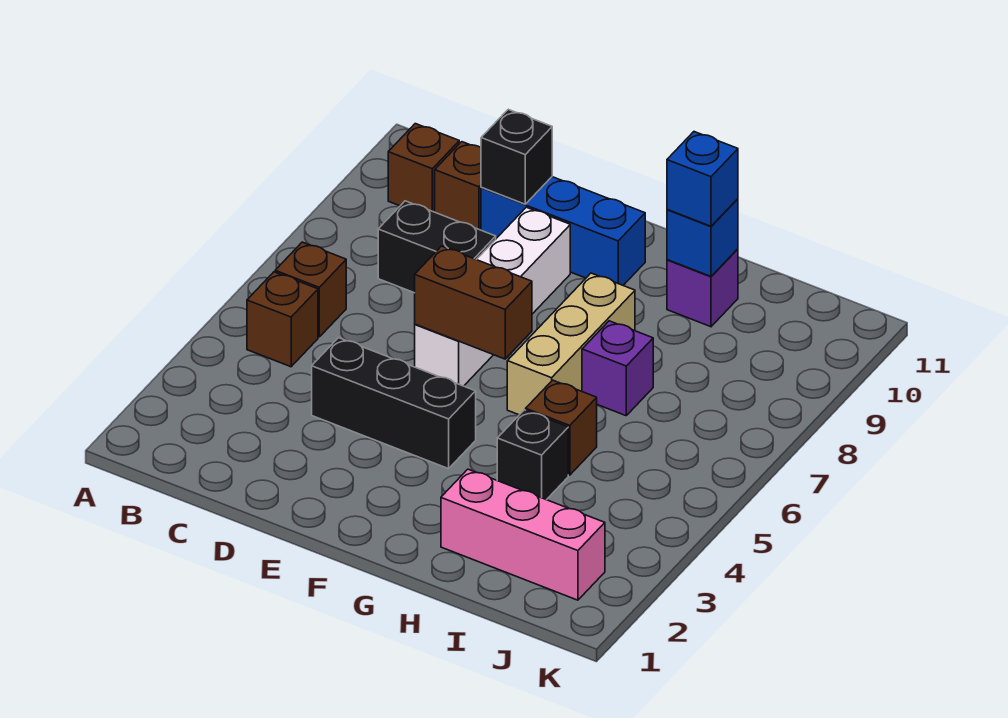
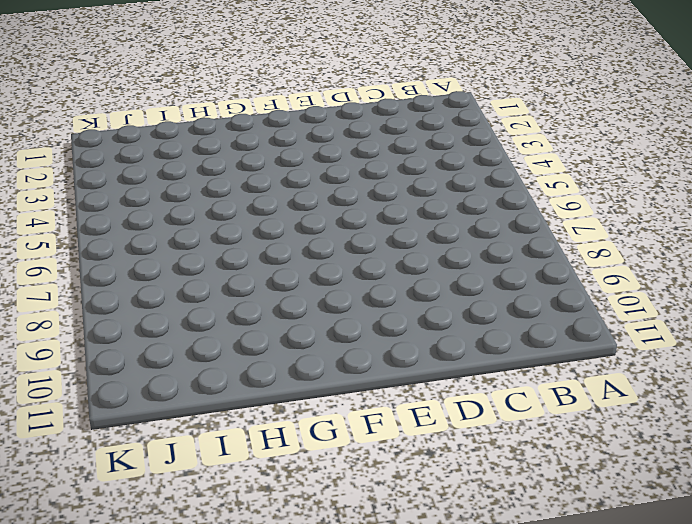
none -> brown brick B5 level 1
none -> brown brick B6 level 1
none -> brown brick B10 level 1

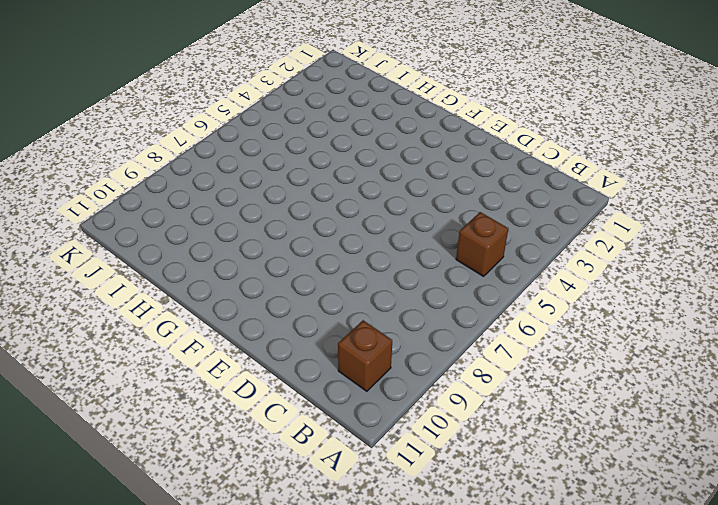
none -> brown brick B6 level 1
none -> black brick C8:D8 level 1
none -> brown brick C10 level 1

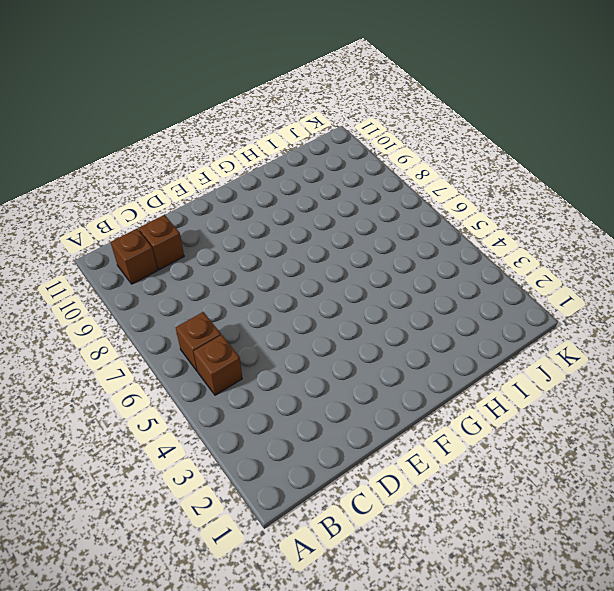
none -> black brick C8:D8 level 1
none -> black brick D4:F4 level 1
none -> blue brick D10:F10 level 1

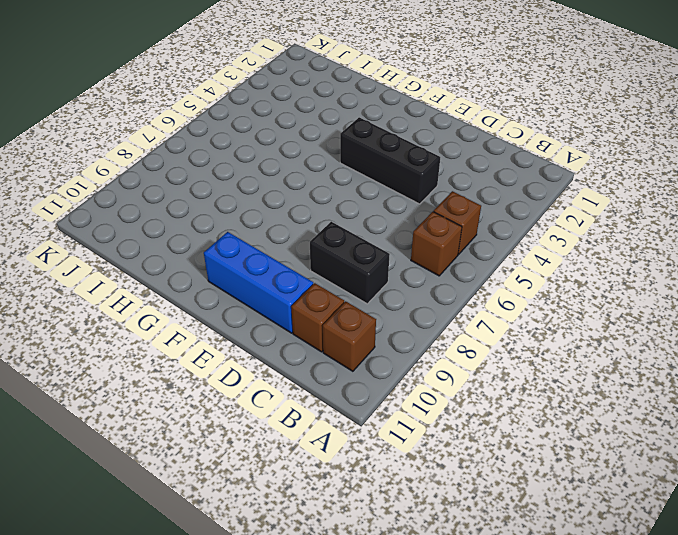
none -> white brick E6:E9 level 1
none -> tan brick G6:G8 level 1
none -> pink brick H2:J2 level 1

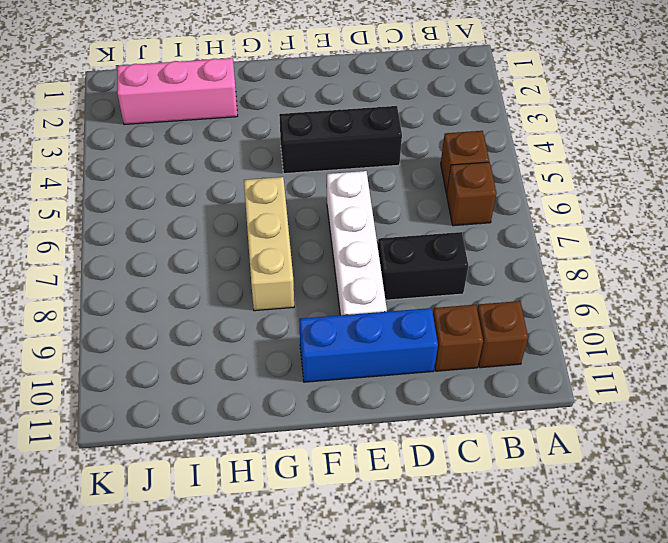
none -> black brick H4 level 1
none -> brown brick H5 level 1
none -> purple brick H7 level 1

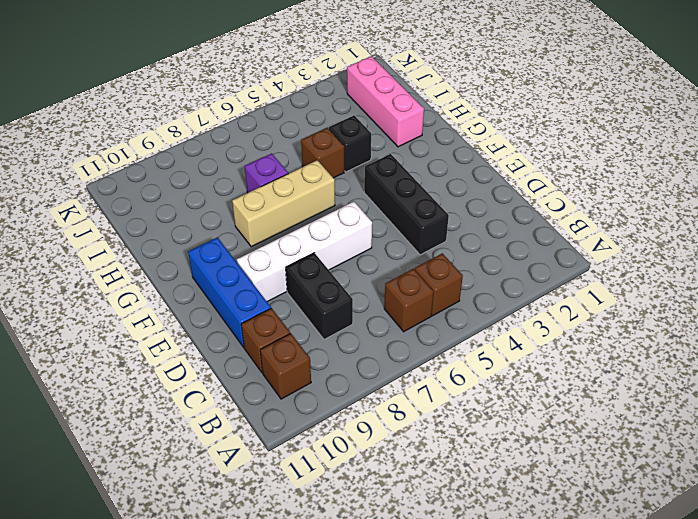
none -> purple brick H10 level 1
none -> black brick D10 level 2
none -> brown brick E6:F6 level 2

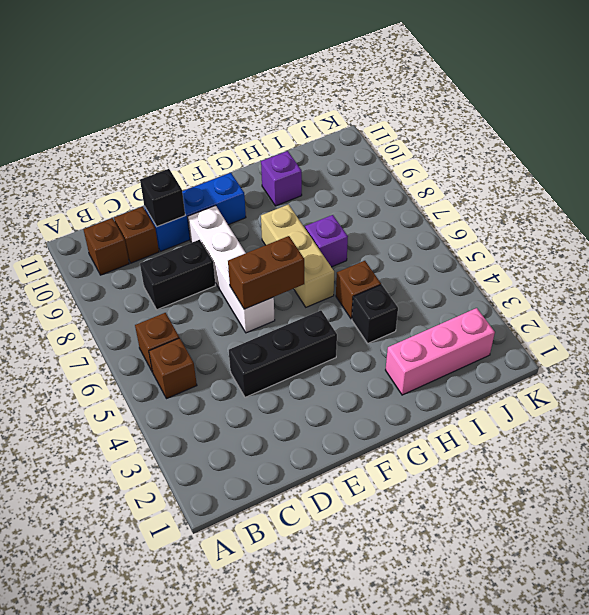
none -> blue brick H10 level 2
none -> blue brick H10 level 3

